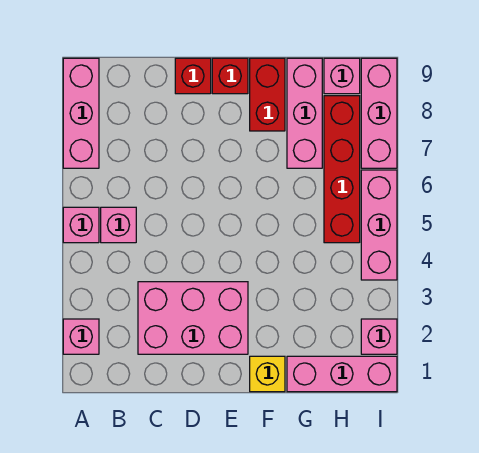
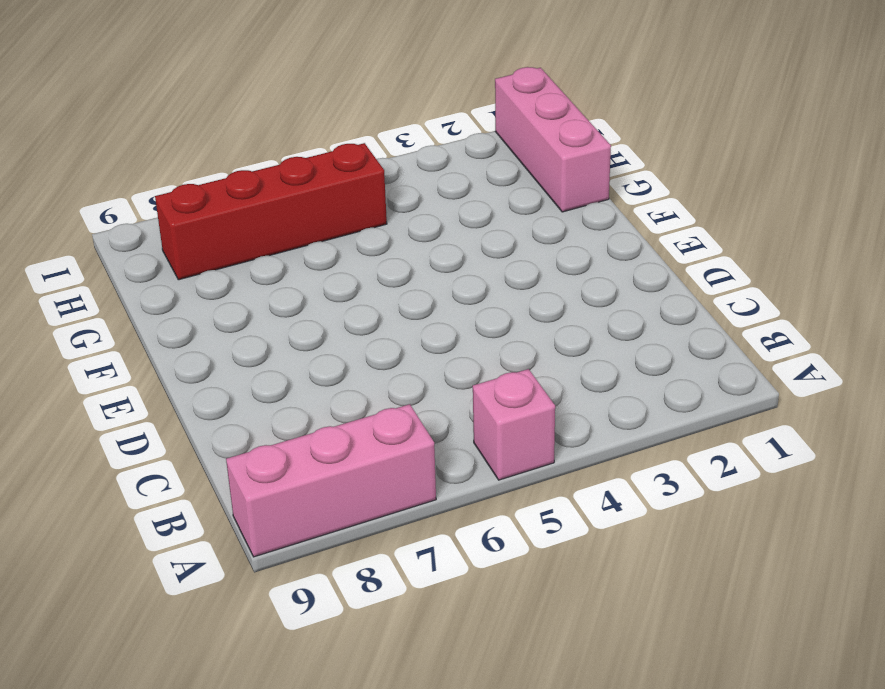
none -> pink brick A2 level 1
none -> pink brick B5 level 1
none -> pink brick C2:E3 level 1

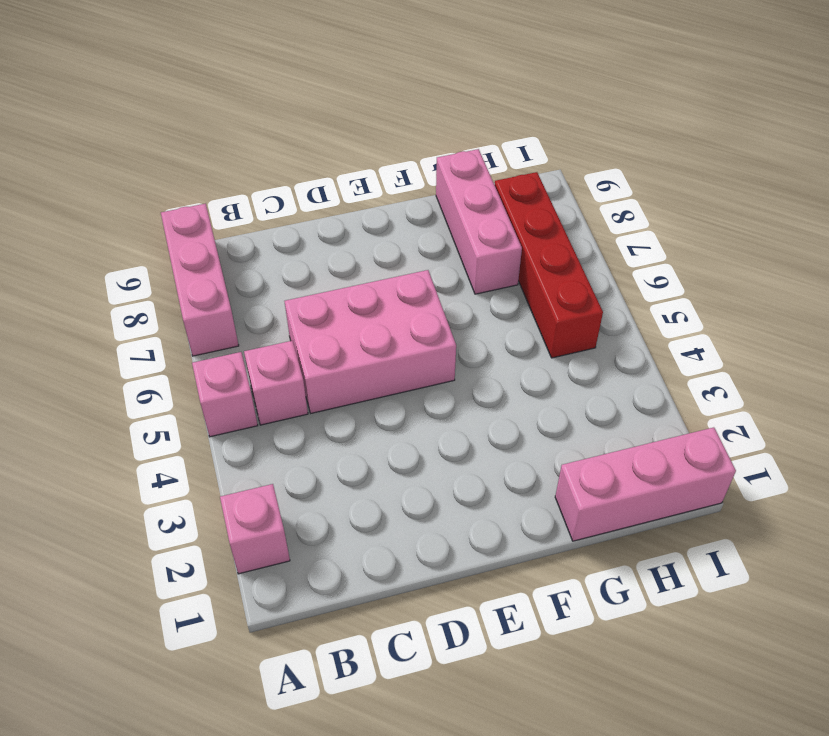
pink brick C5:E6 level 1 -> pink brick C2:E3 level 1
none -> red brick D9 level 1
none -> red brick E9 level 1
none -> yellow brick F1 level 1

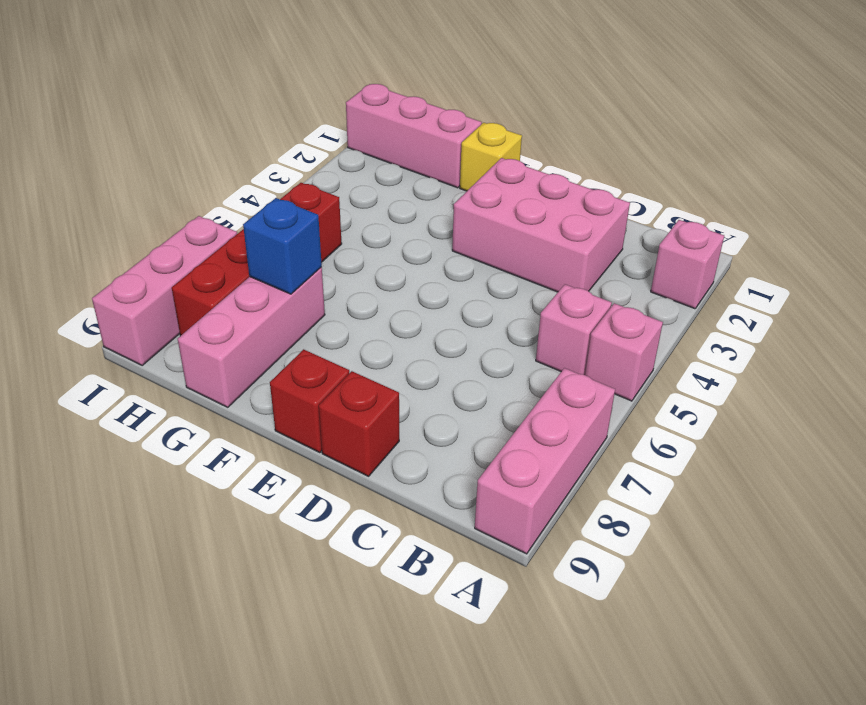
blue brick G7 level 2 -> none
none -> red brick F8:F9 level 1
none -> pink brick H9 level 1
none -> pink brick I2 level 1

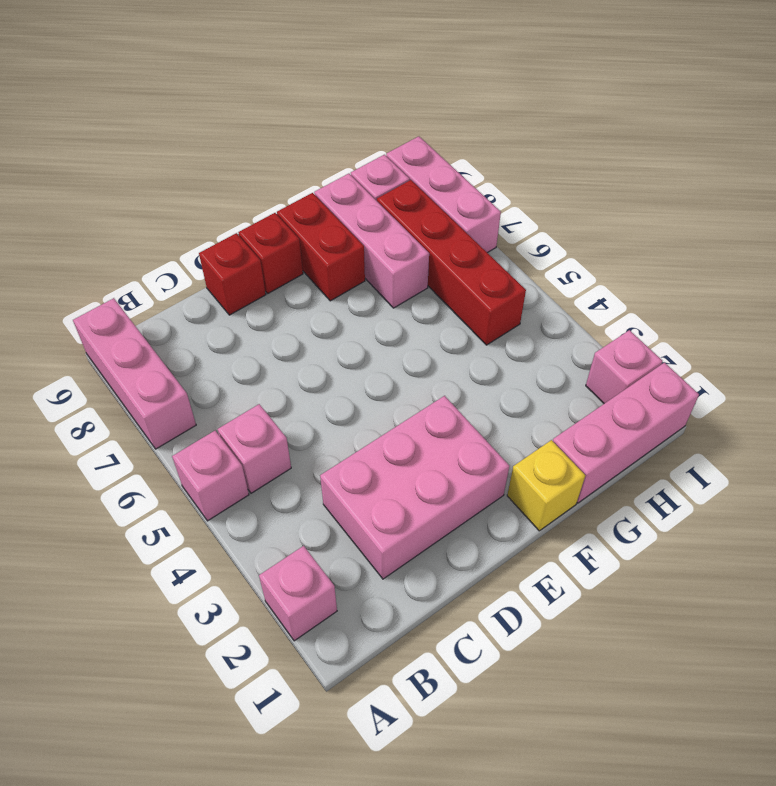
none -> pink brick I4:I6 level 1

